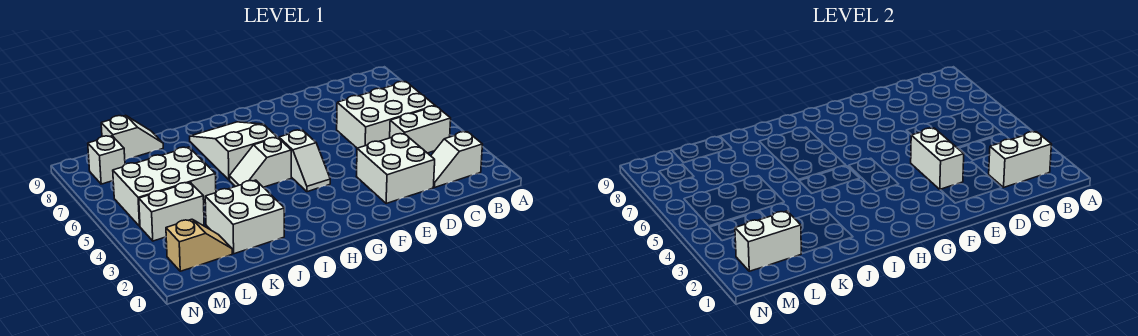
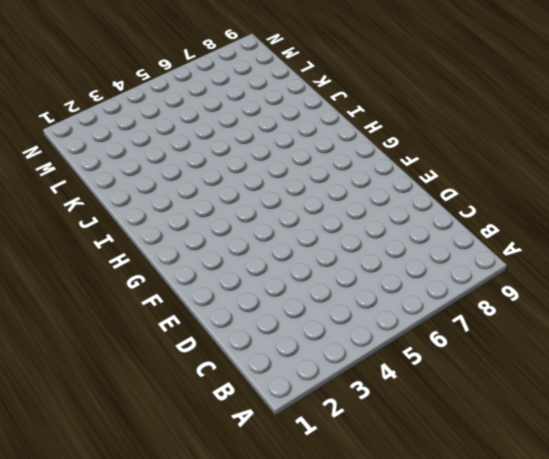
none -> white slope B2:C2 level 1 top B
none -> white brick B4:C4 level 1
none -> white brick B5:D6 level 1

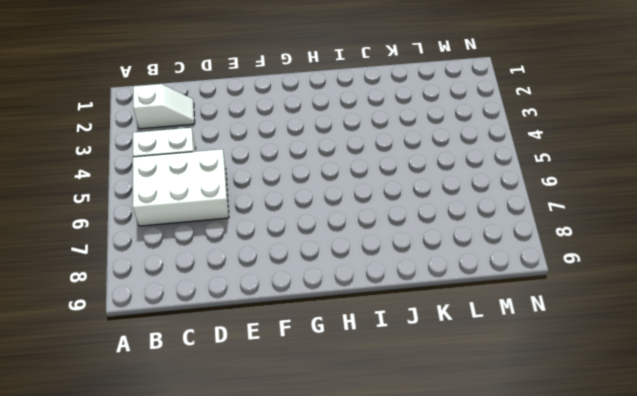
none -> white brick D2:E3 level 1
none -> white slope G4:G5 level 1 top 5
none -> white slope H5:I5 level 1 top H

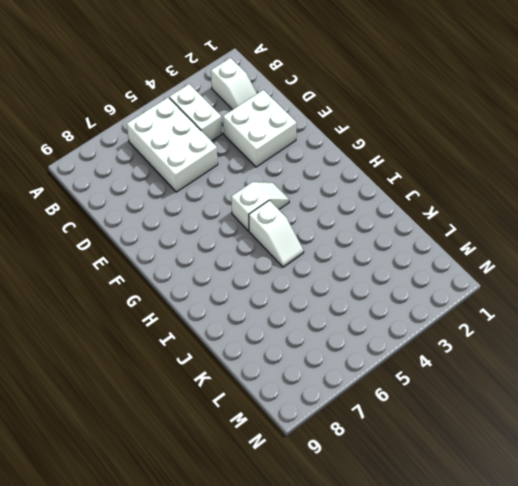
none -> white slope H6:I8 level 1 top 6
none -> white brick J2:K3 level 1
none -> white brick K5:M6 level 1

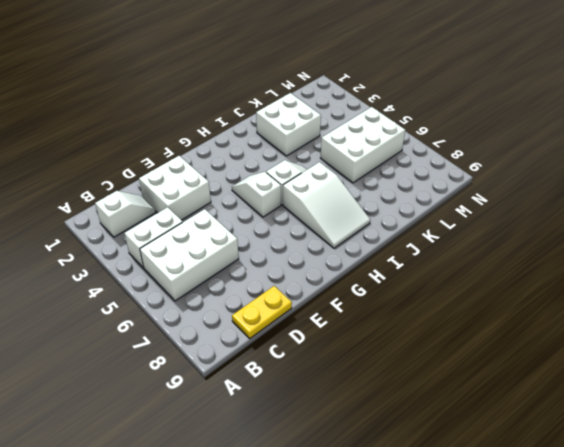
yellow plate C9:D9 level 1 -> none
none -> white slope K9:L9 level 1 top L
none -> tan slope L2:M2 level 1 top M
none -> white brick L4:M4 level 1

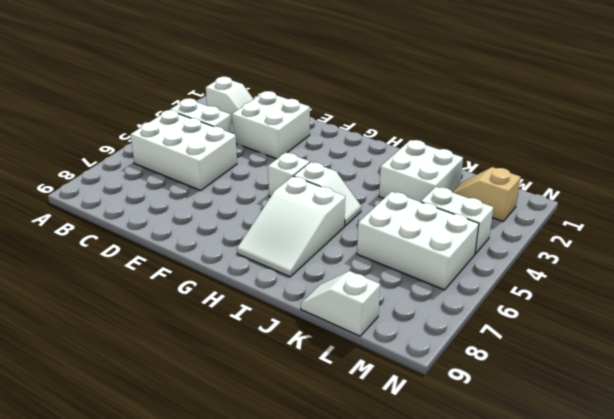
none -> white brick M8 level 1
none -> white brick B2:C2 level 2
none -> white brick E3:E4 level 2

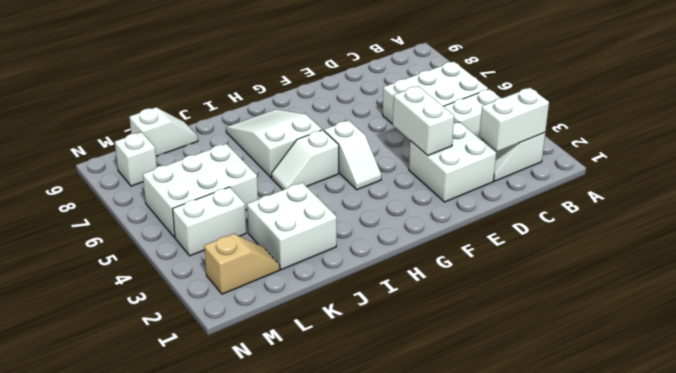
none -> white brick L2:M2 level 2

